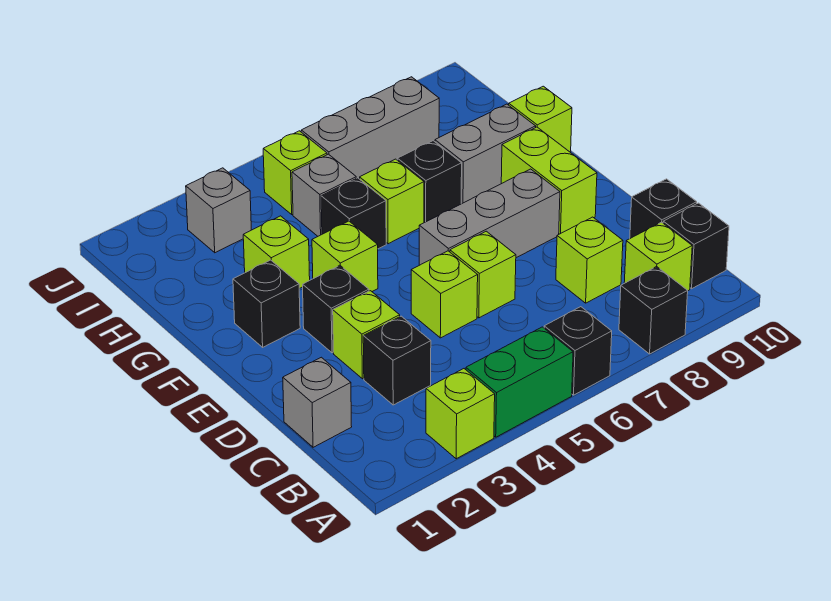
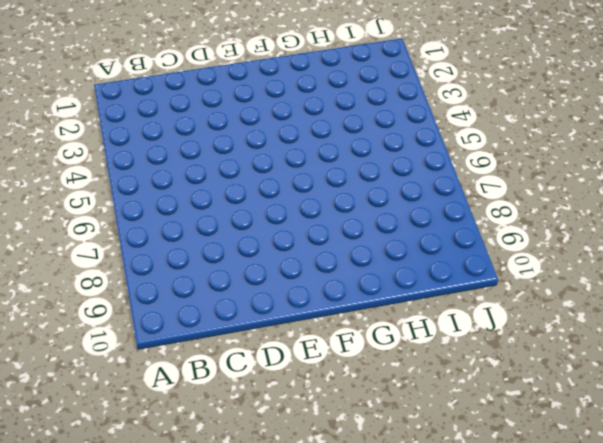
none -> lime brick A3 level 1
none -> green brick A4:A5 level 1
none -> black brick A6 level 1

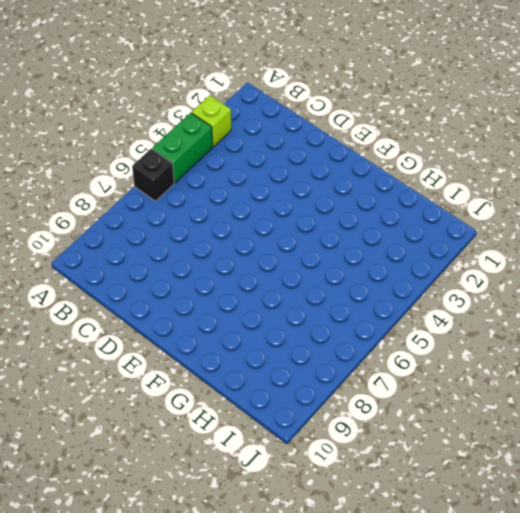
none -> black brick A8 level 1
none -> lime brick B9 level 1
none -> black brick B10 level 1

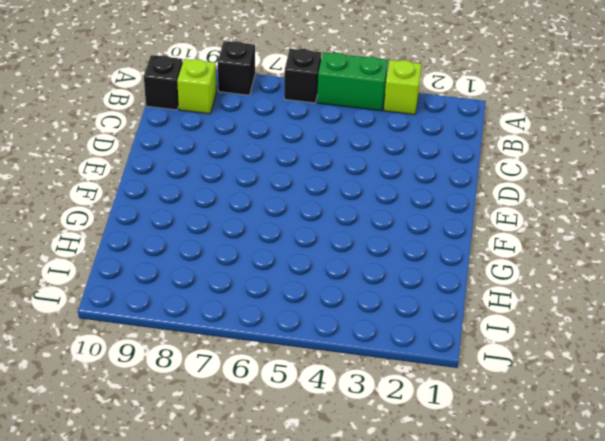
none -> grey brick C1 level 1
none -> black brick C3 level 1
none -> lime brick C8 level 1

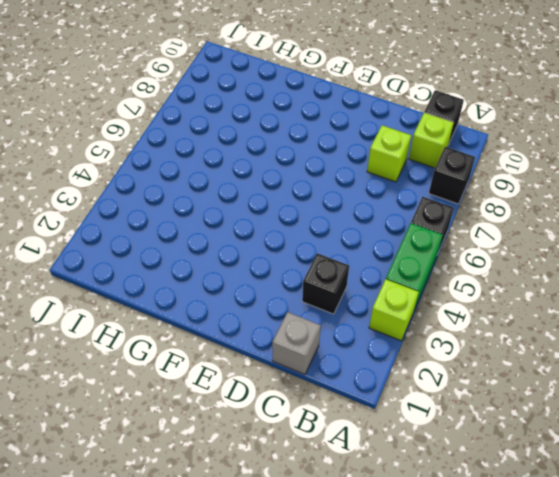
none -> black brick C10 level 1
none -> lime brick D3 level 1
none -> lime brick D5 level 1

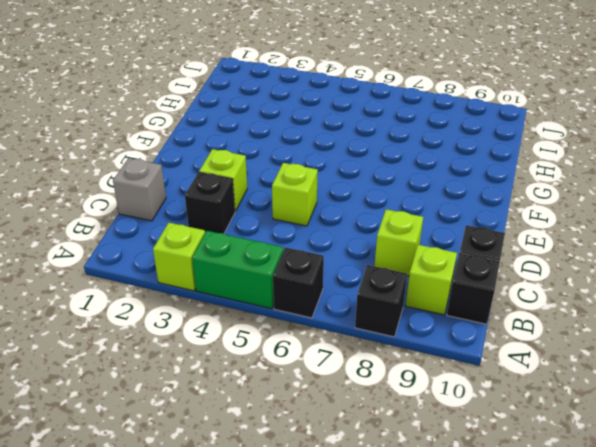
none -> lime brick D6 level 1
none -> black brick E3 level 1
none -> grey brick E6:E8 level 1

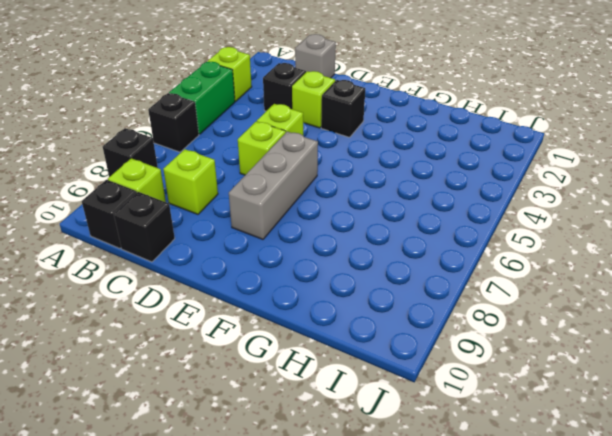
none -> lime brick E9:F9 level 1
none -> black brick F2 level 1
none -> lime brick F4 level 1

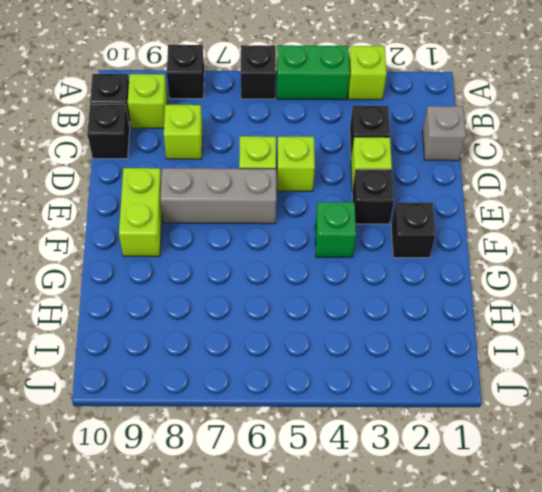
green brick F4 level 1 -> lime brick F4 level 1
none -> lime brick G3 level 1
none -> black brick G5 level 1
none -> lime brick G6 level 1

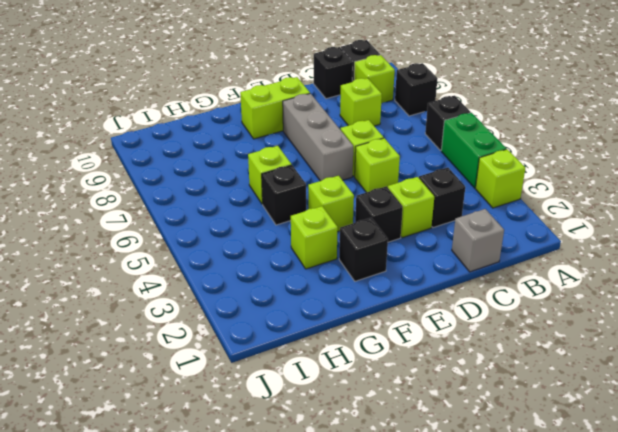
none -> black brick G7 level 1
none -> grey brick G8:G9 level 1
none -> lime brick G10 level 1

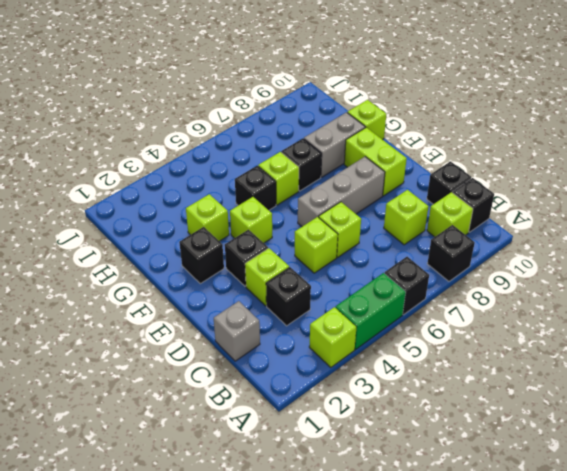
none -> grey brick H5 level 1
none -> grey brick I3 level 1
none -> lime brick I5 level 1

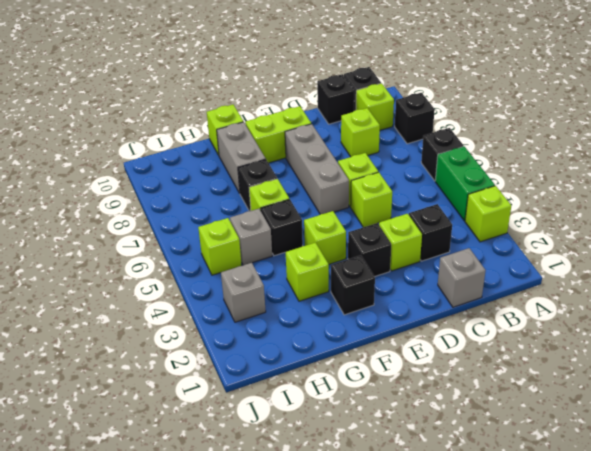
none -> grey brick I6:I8 level 1

